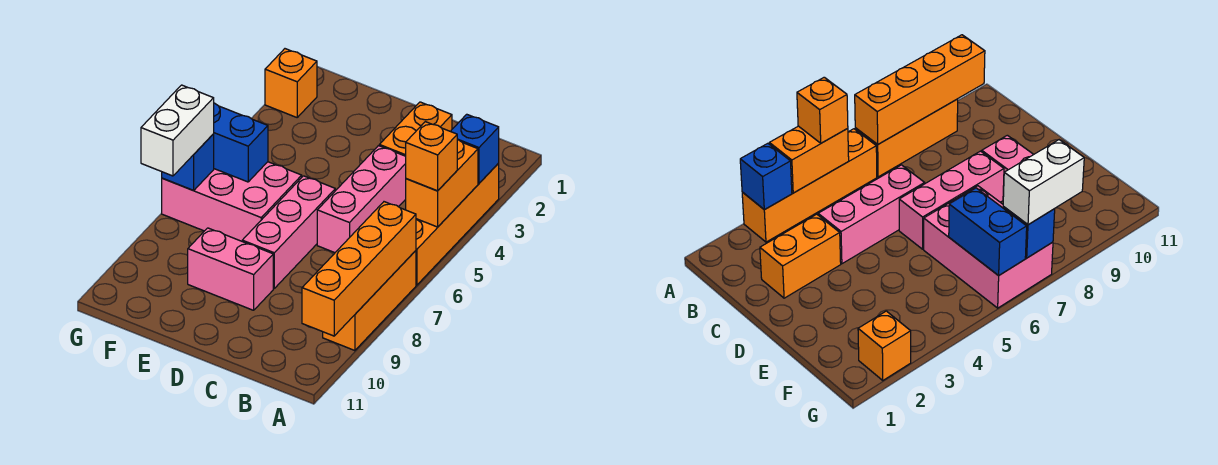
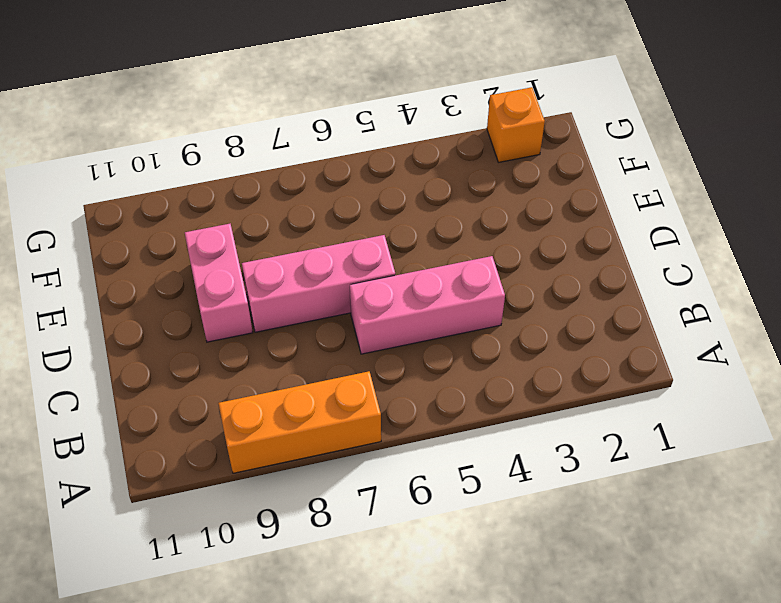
none -> orange brick A3:A6 level 1
none -> orange brick C2:C3 level 1
none -> pink brick E6:G7 level 1

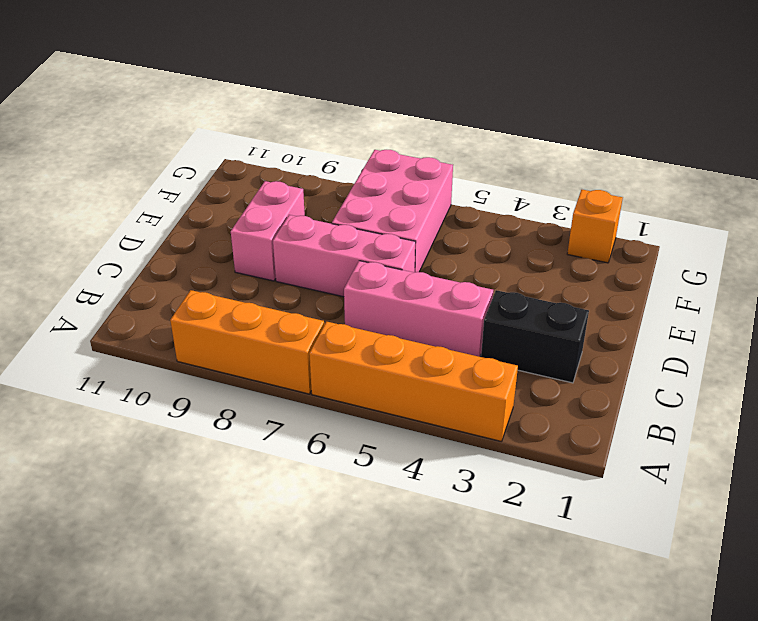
black brick C2:C3 level 1 -> orange brick C2:C3 level 1
none -> blue brick A3 level 2
none -> orange brick A4:A5 level 2
none -> orange brick A7:A10 level 2

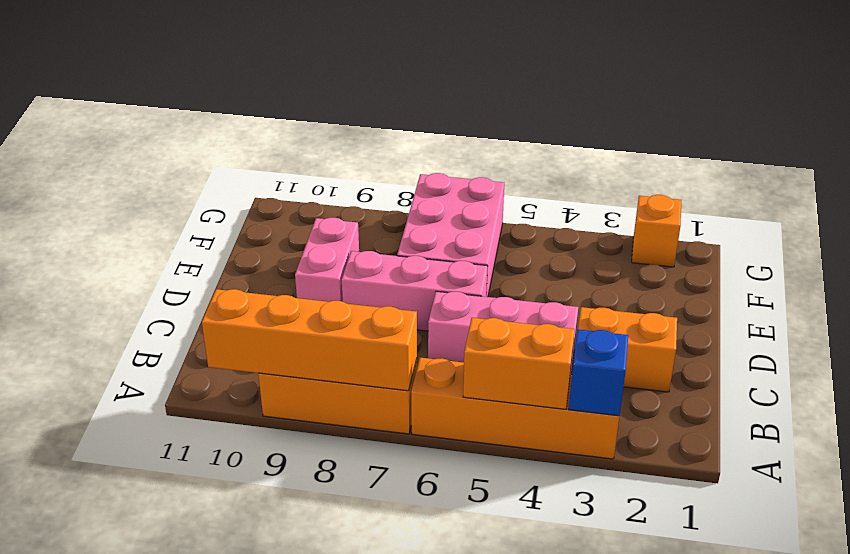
none -> blue brick F6:G6 level 2
none -> blue brick G7 level 2
none -> orange brick A5 level 3

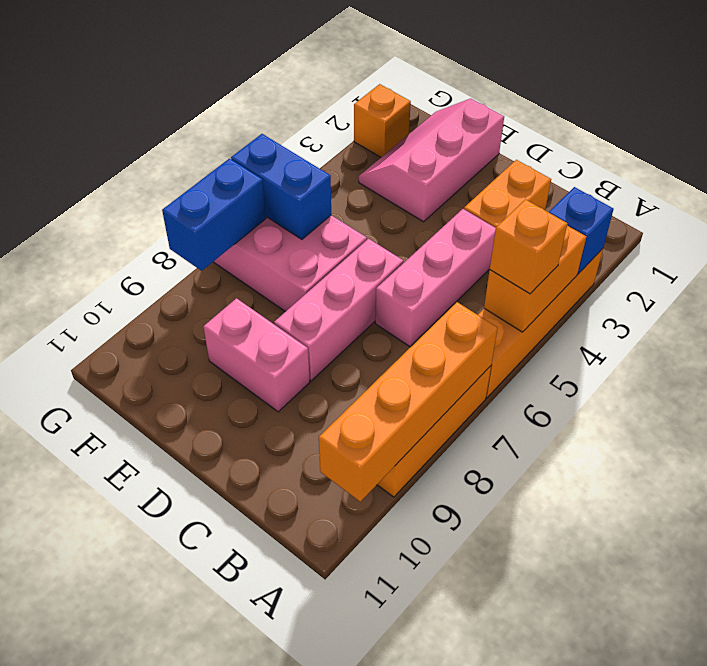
pink slope E1:F3 level 1 top E -> none
blue brick G7:G8 level 2 -> blue brick G7 level 2
none -> white brick G7:G8 level 3

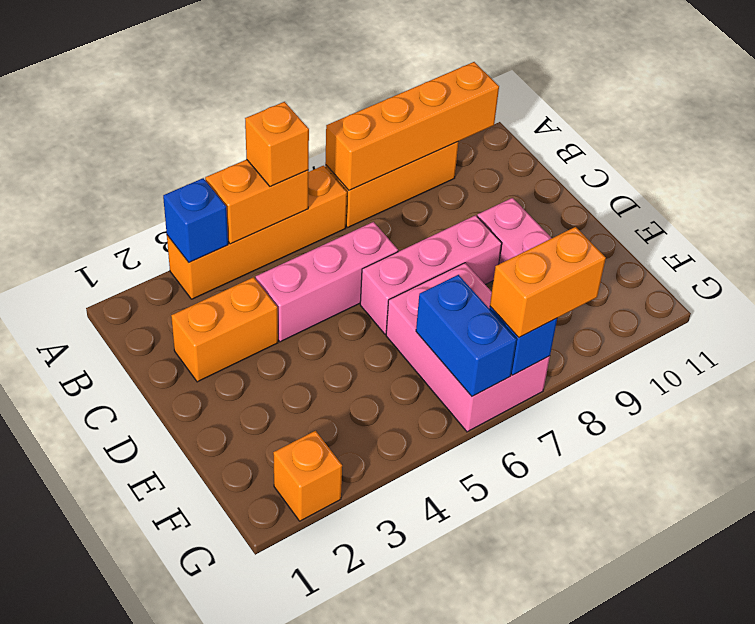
orange brick G7:G8 level 3 -> white brick G7:G8 level 3

